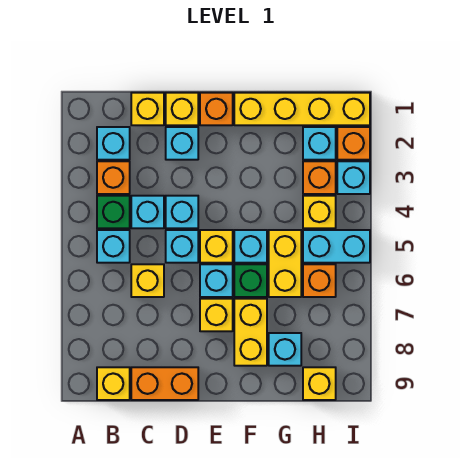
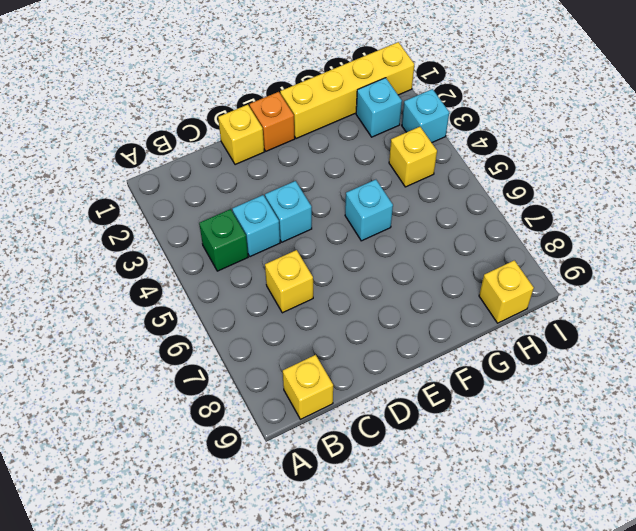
none -> cyan brick B2 level 1
none -> orange brick B3 level 1
none -> cyan brick B5 level 1
none -> yellow brick C1 level 1

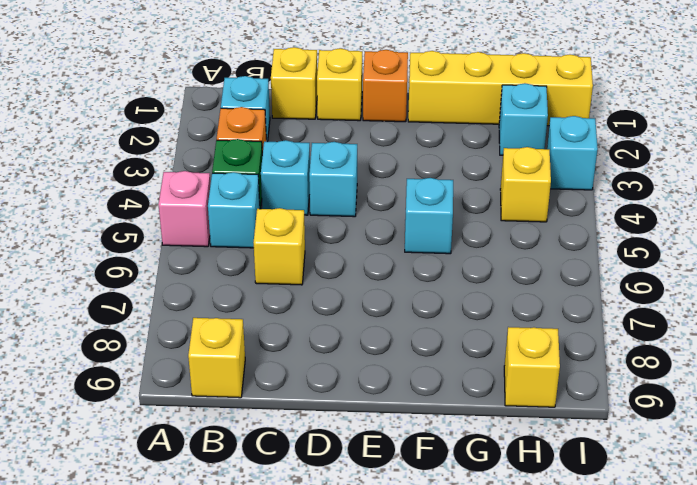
pink brick A5 level 1 -> none
none -> orange brick C9:D9 level 1
none -> cyan brick D2 level 1
none -> cyan brick D5 level 1
none -> yellow brick E5 level 1

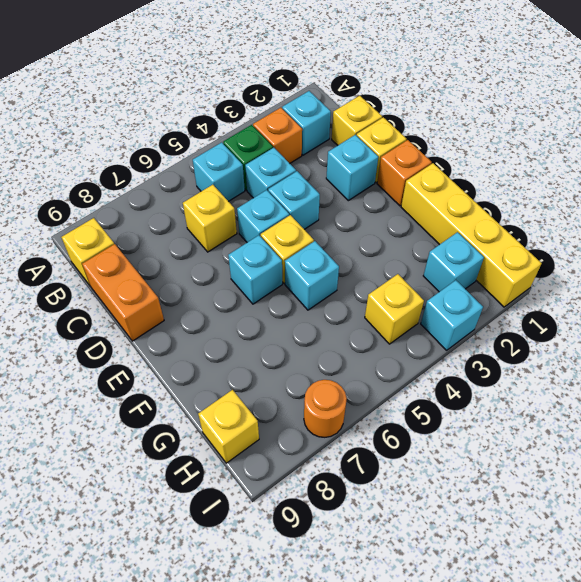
orange round brick I7 level 1 -> none
none -> yellow brick E7 level 1
none -> green brick F6 level 1
none -> yellow brick F7:F8 level 1
none -> yellow brick G5:G6 level 1

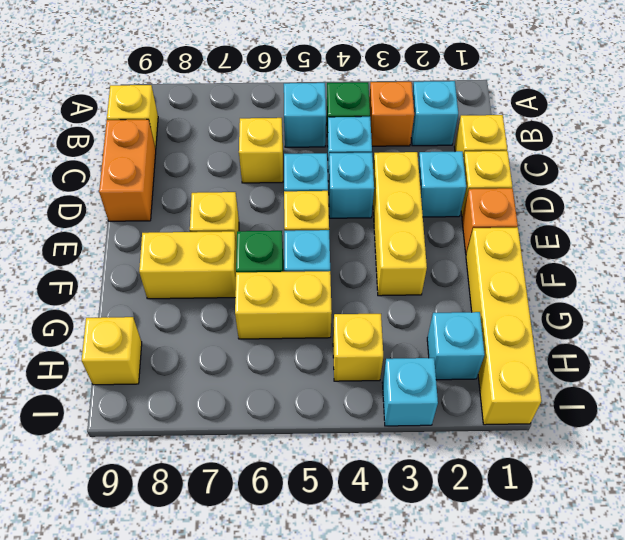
yellow brick D3:F3 level 1 -> none
none -> cyan brick E6 level 1
none -> cyan brick G8 level 1
none -> orange brick H3 level 1
none -> cyan brick H5:I5 level 1

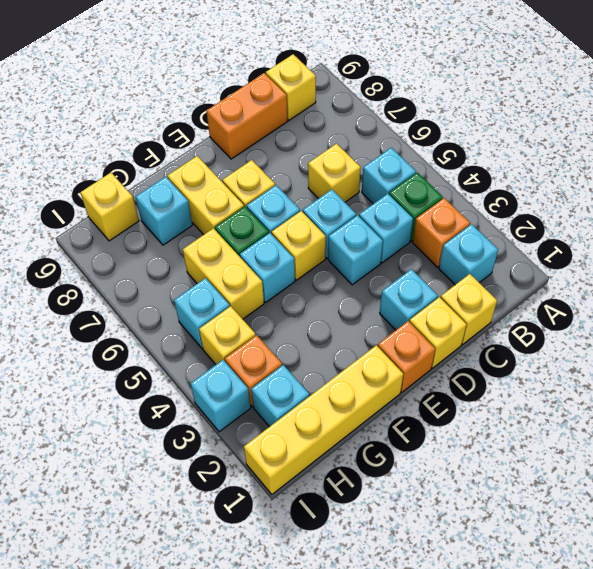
cyan brick H5 level 1 -> cyan brick H5:I5 level 1
none -> orange brick H6 level 1
none -> orange brick I2 level 1

